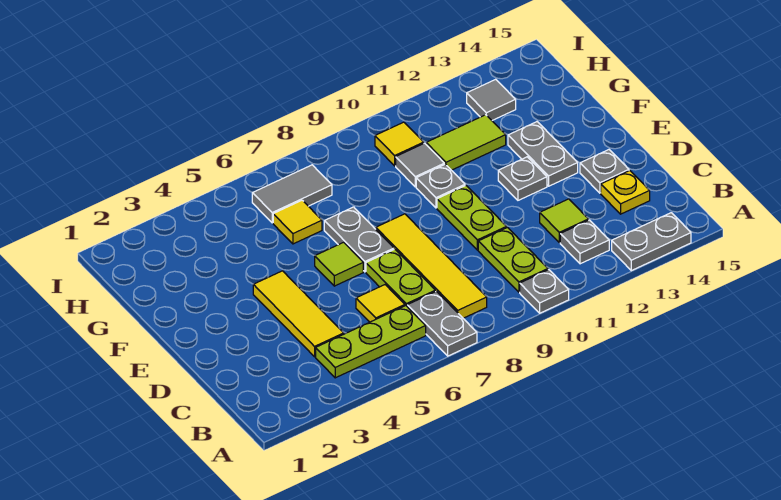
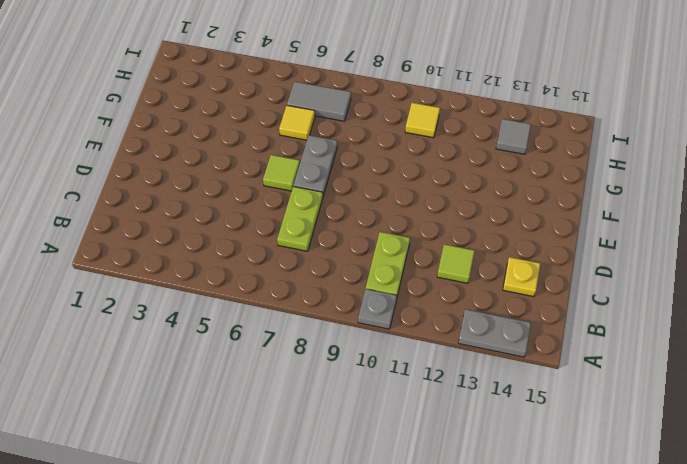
none -> grey plate A7:B7 level 1
none -> lime plate B4:B6 level 1
none -> yellow tile B8:E8 level 1

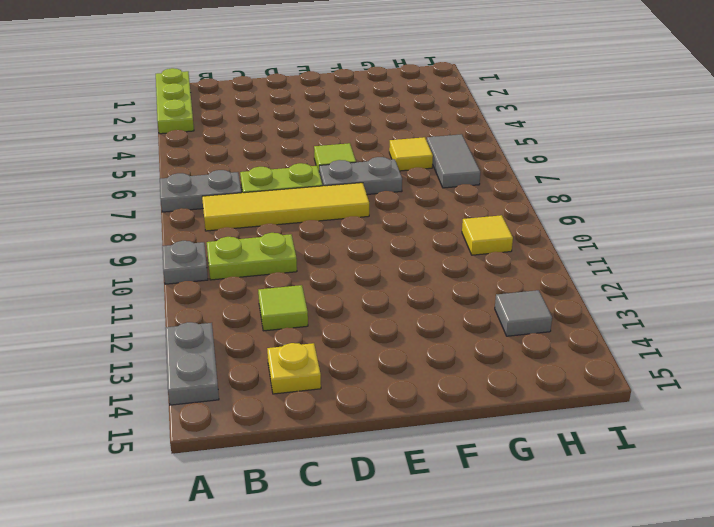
lime plate A1:A3 level 1 -> lime plate B4:B6 level 1
none -> grey plate B12 level 1
none -> yellow tile C4:E4 level 1
none -> yellow tile C6 level 1

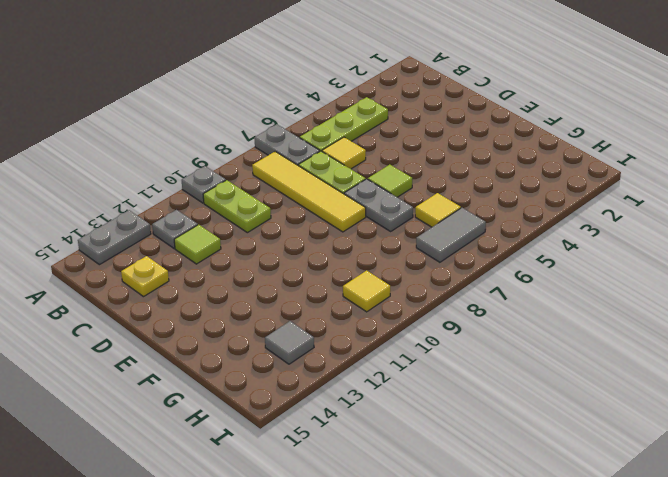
none -> yellow tile C4:E4 level 1
none -> lime plate D10:E10 level 1
none -> grey plate D14 level 1

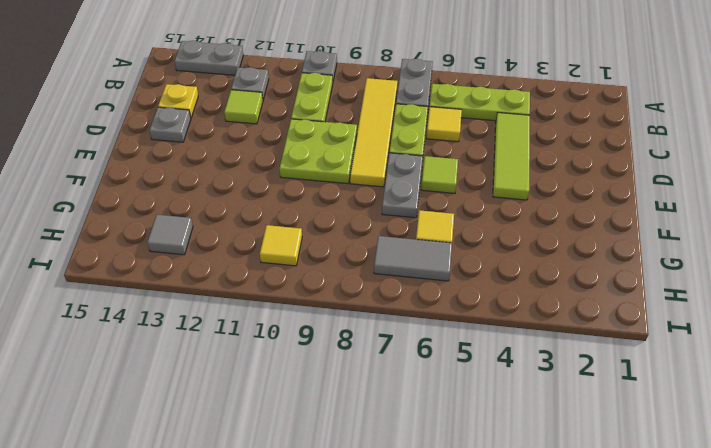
lime tile C4:E4 level 1 -> yellow tile C4:E4 level 1
lime plate D9:E10 level 1 -> lime plate D10:E10 level 1
none -> grey plate E12 level 1
none -> grey plate E13:F13 level 1
none -> grey plate F10 level 1

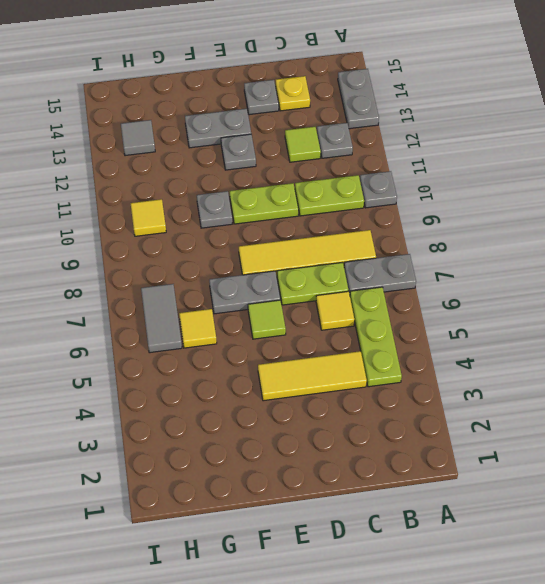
none -> grey tile G10 level 1
none -> lime tile G11:G12 level 1

